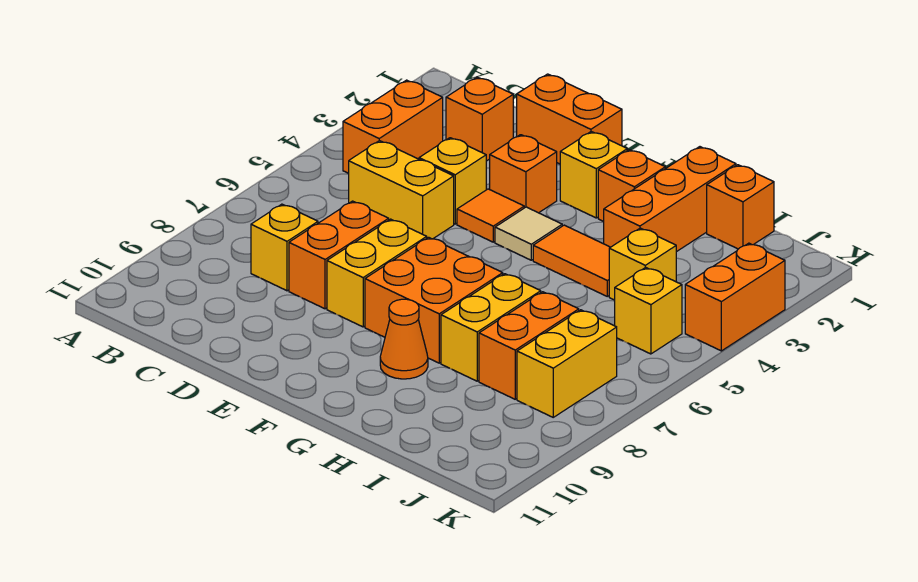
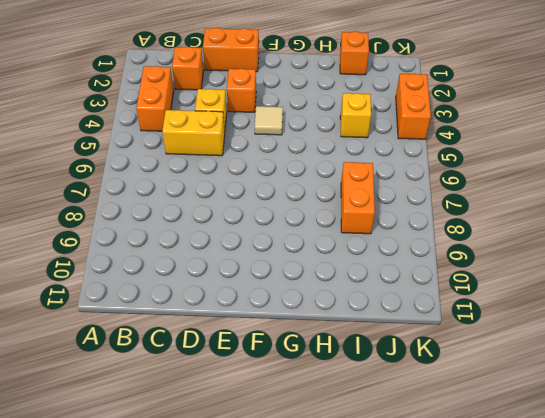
none -> yellow brick C8 level 1
none -> orange brick D7:D8 level 1
none -> orange tile E4 level 1

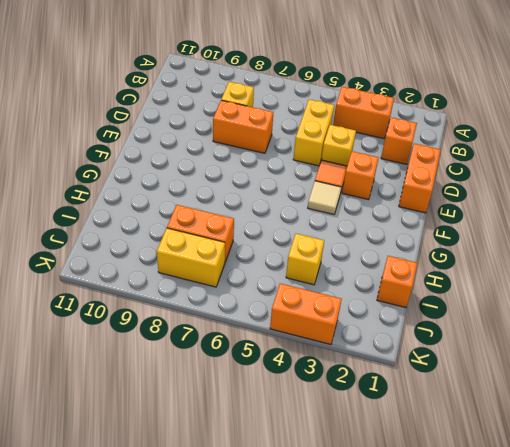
none -> yellow brick E7:E8 level 1
none -> yellow brick F2 level 1
none -> orange brick F7:G8 level 1

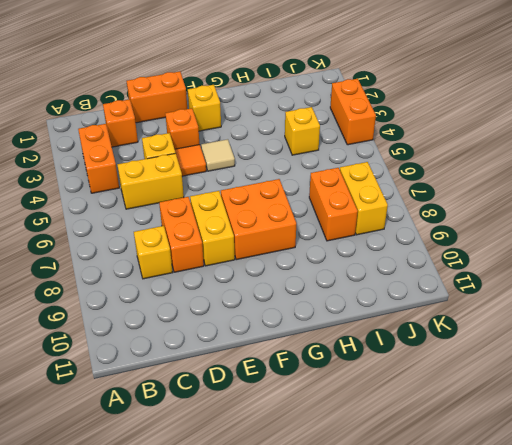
none -> orange brick G2 level 1
none -> orange tile G4:H4 level 1
none -> orange cone G9 level 1

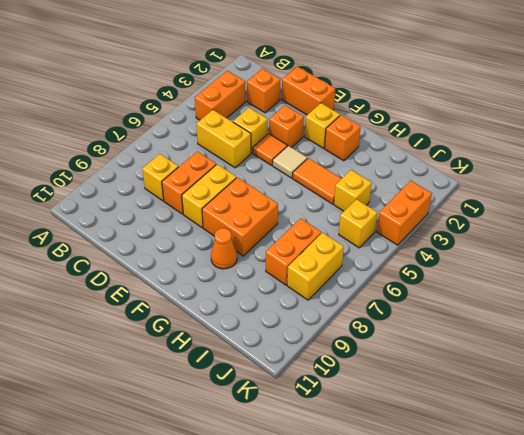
none -> orange brick H1:H3 level 1
none -> yellow brick H7:H8 level 1
none -> orange brick I1 level 1

